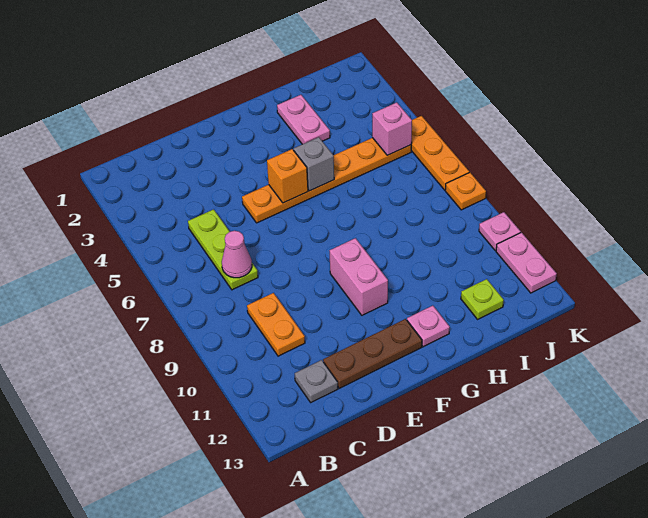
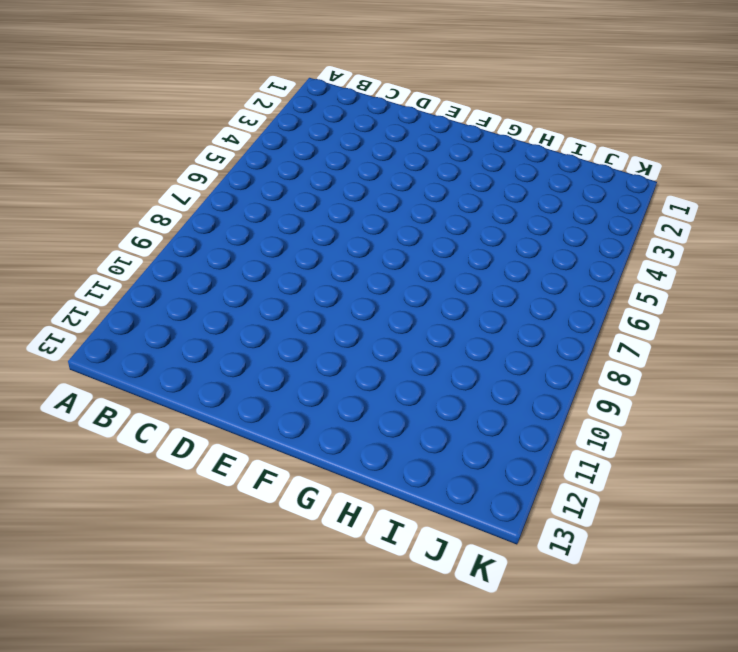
none -> lime plate C5:C7 level 1
none -> orange plate C9:C10 level 1
none -> grey plate C12 level 1

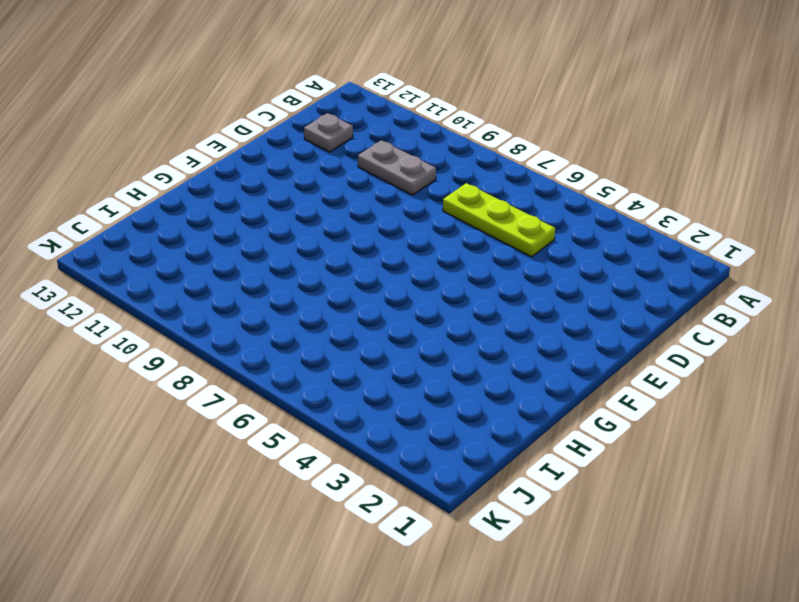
grey plate C9:C10 level 1 -> orange plate C9:C10 level 1
none -> brown plate D12:F12 level 1
none -> orange plate E5:J5 level 1
none -> pink brick F9:F10 level 1

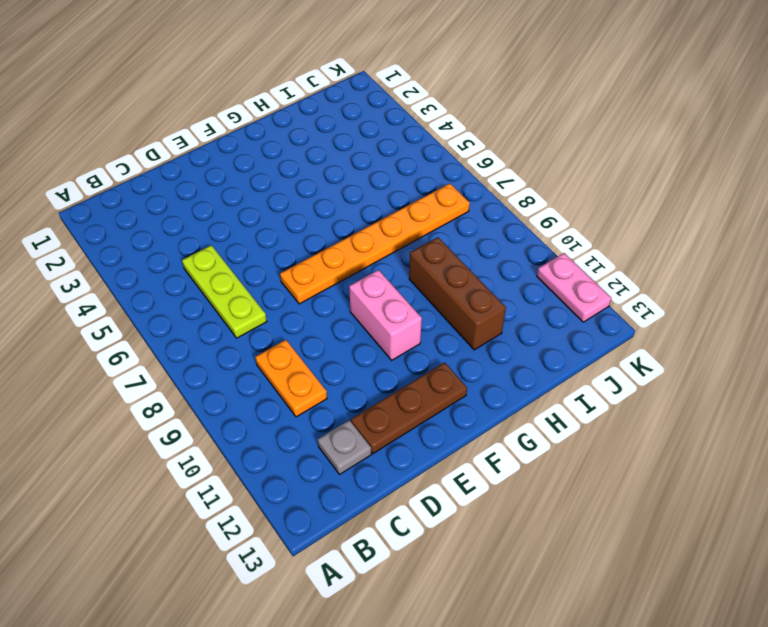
orange plate E7:J7 level 1 -> orange plate E5:J5 level 1
brown brick H9:H11 level 1 -> none
none -> pink plate G12 level 1
none -> pink plate H2:H3 level 1
none -> lime plate I12 level 1

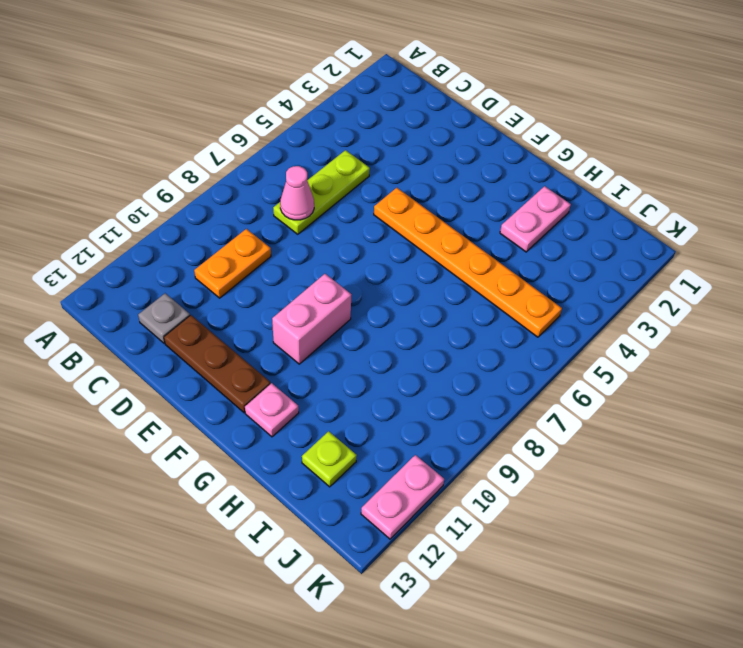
none -> orange plate K5:K7 level 1
none -> orange plate K8 level 1
none -> pink plate K10 level 1

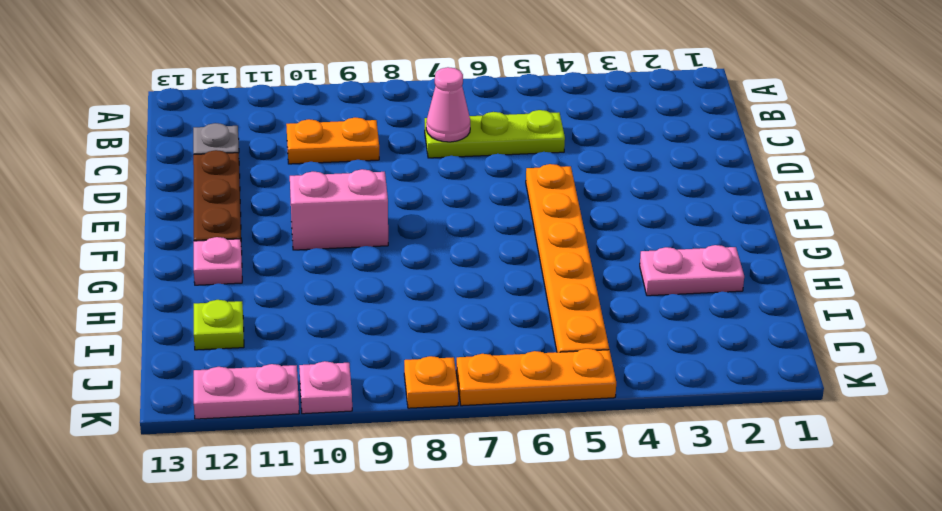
none -> orange brick F5 level 2
none -> grey brick G5 level 2
none -> pink brick J5 level 2

